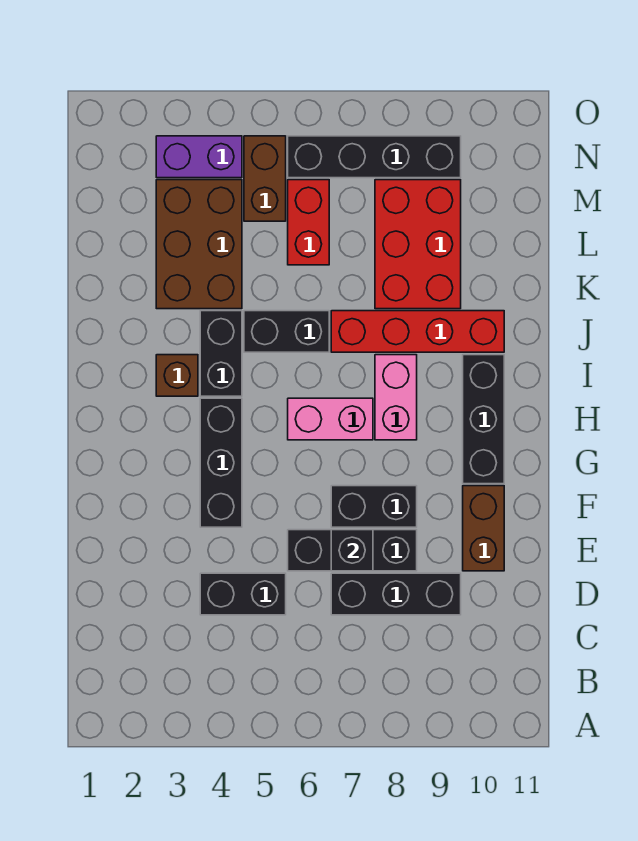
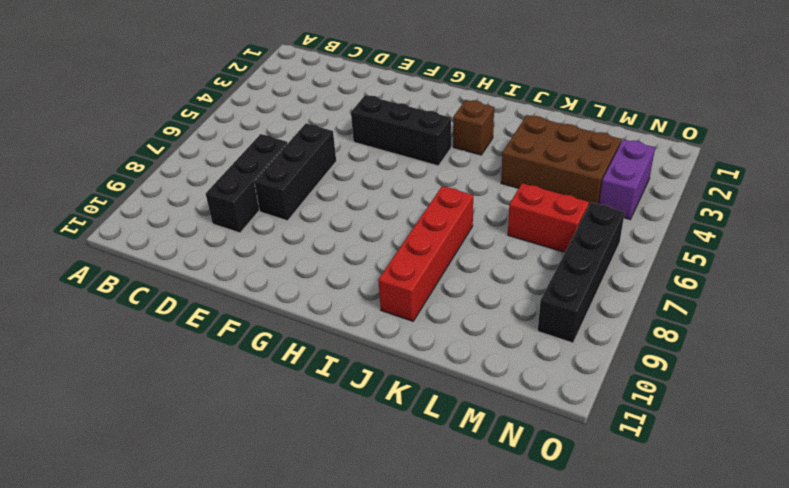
none -> black brick D4:D5 level 1
none -> brown brick E10:F10 level 1
none -> black brick F7:F8 level 1

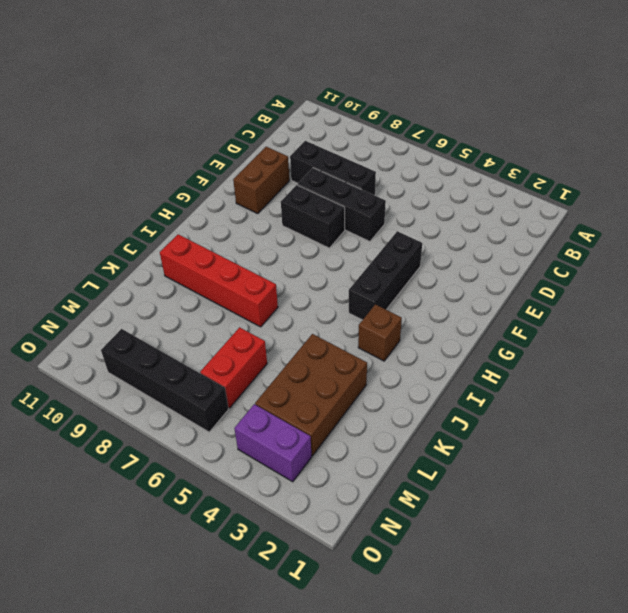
none -> black brick D4:D5 level 1
none -> black brick G10:I10 level 1
none -> pink brick H6:H7 level 1

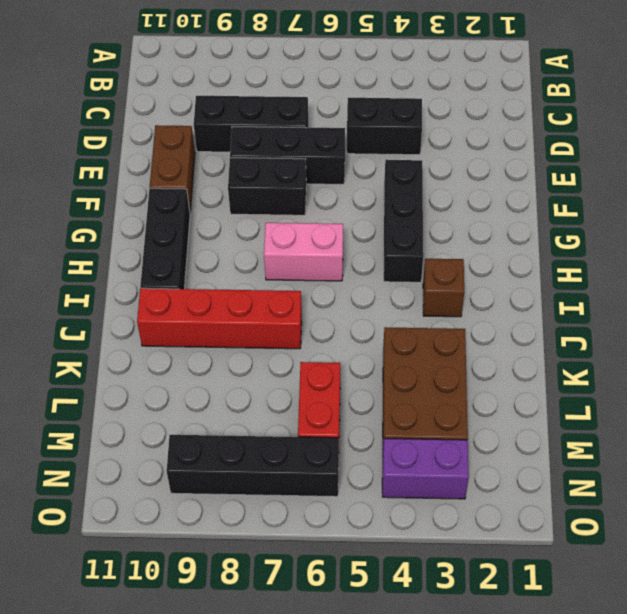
none -> pink brick H8:I8 level 1
none -> black brick I4:J4 level 1
none -> black brick J5:J6 level 1

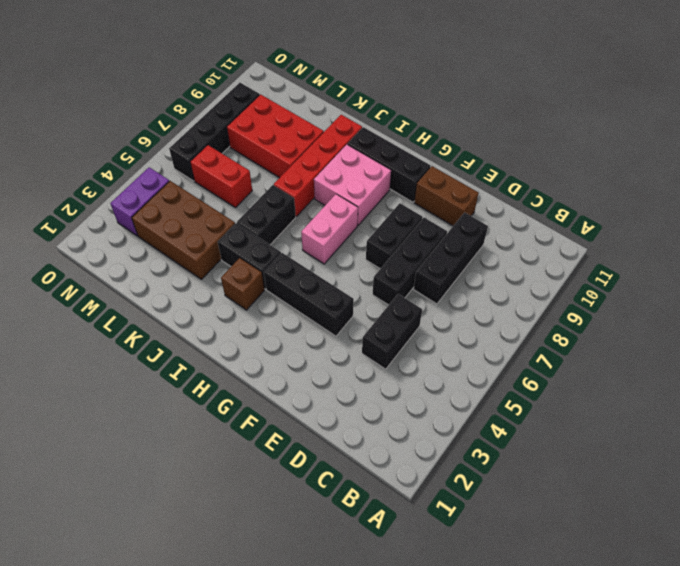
pink brick H8:I9 level 1 -> pink brick H8:I8 level 1
none -> brown brick M5:N5 level 1
none -> black brick E7 level 2

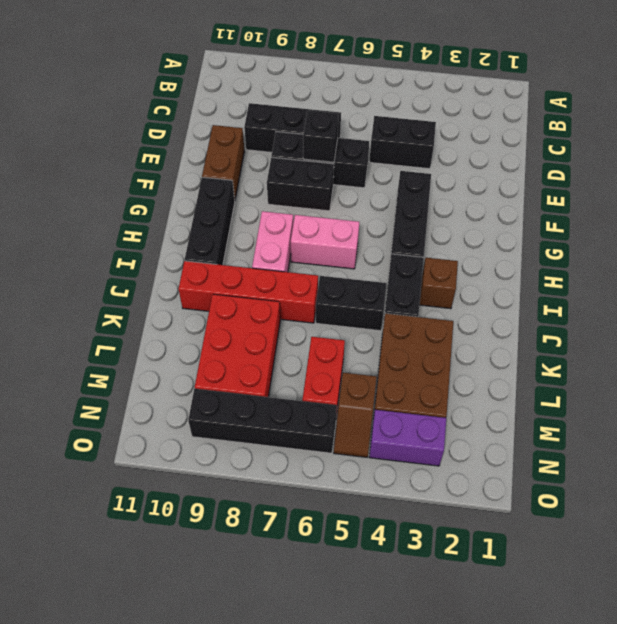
brown slope M5:N5 level 1 top M -> brown brick M5:N5 level 1

